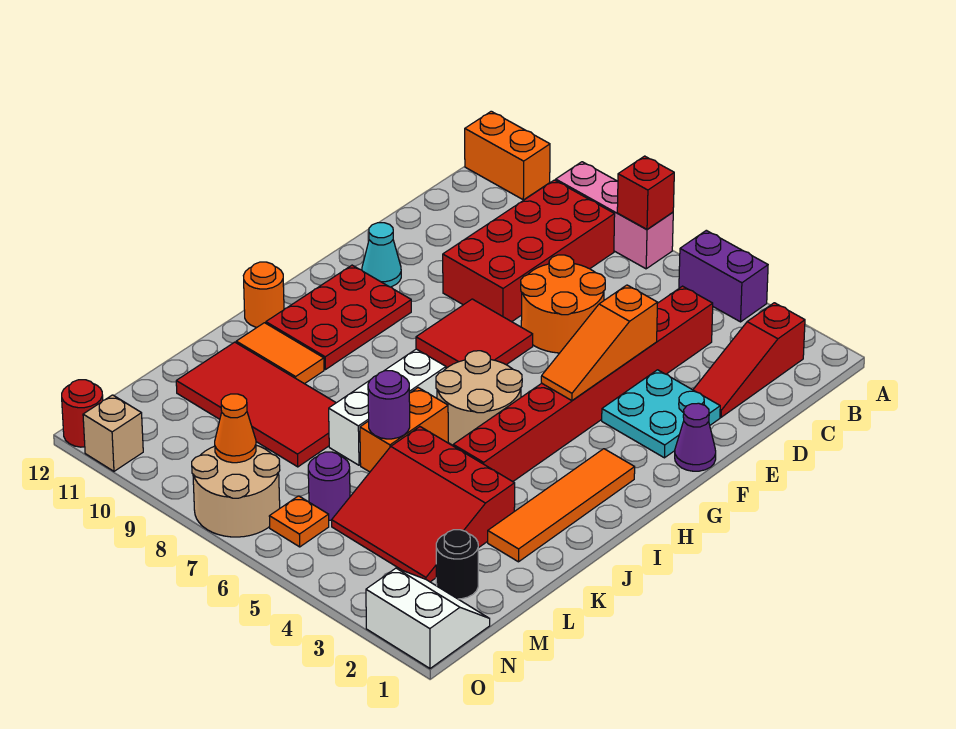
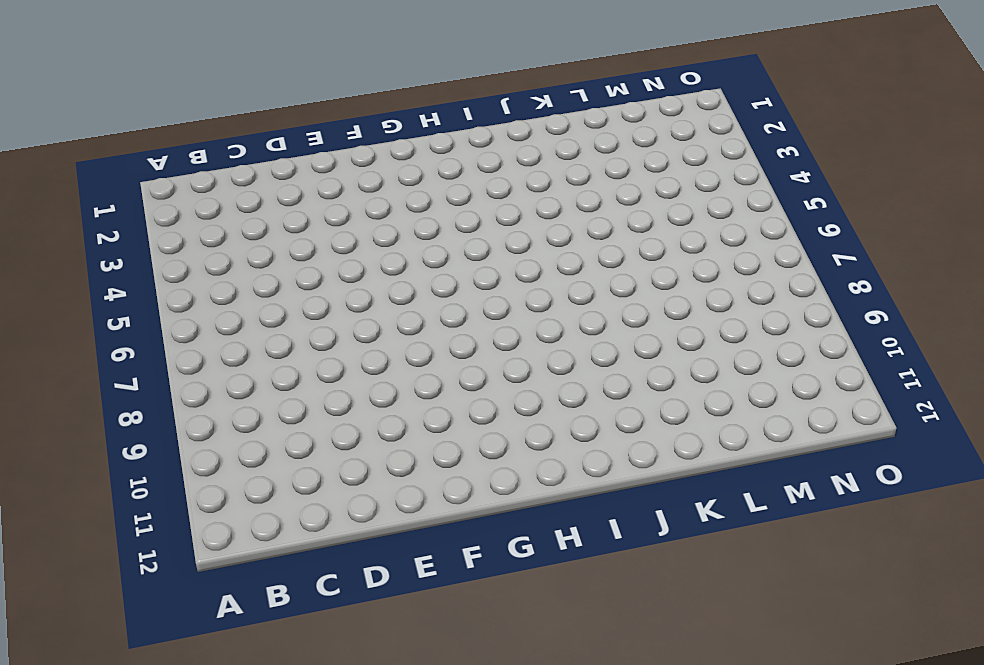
none -> purple brick A4:A5 level 1
none -> pink brick A7:A9 level 1
none -> orange brick A11:A12 level 1
none -> red slope B2:D2 level 1 top B

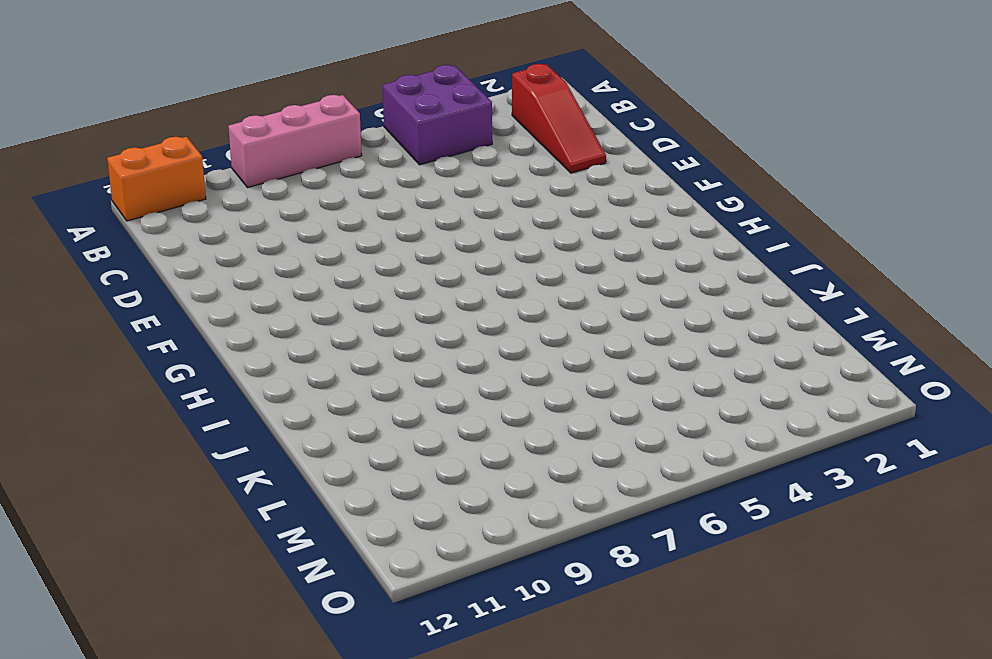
purple brick A4:B5 level 1 -> purple brick A4:A5 level 1
none -> red brick B8:E9 level 1
none -> red brick C4:J4 level 1
none -> orange round brick D6:E7 level 1
none -> cyan plate E2:F3 level 1

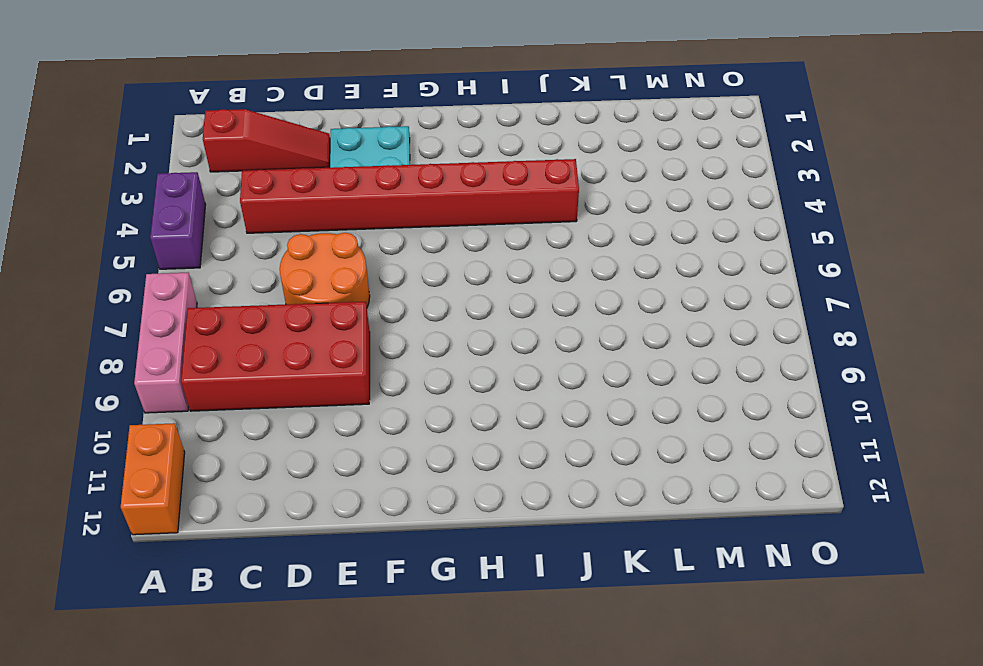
none -> purple cone F1 level 1
none -> red tile F7:G8 level 1
none -> cyan cone F11 level 1
none -> red plate G10:I11 level 1

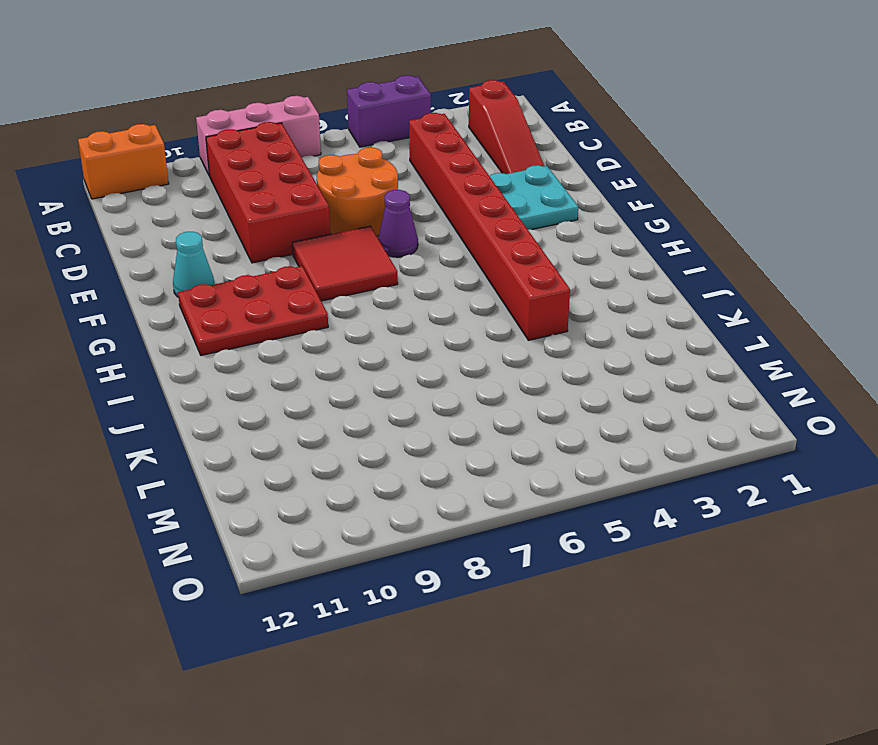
purple cone F6 level 1 -> purple cone F1 level 1
red plate G9:H11 level 1 -> red plate G10:I11 level 1
none -> orange tile H2:K2 level 1
none -> tan round brick H5:I6 level 1
none -> white brick I7:K7 level 1
none -> orange round brick I12 level 1

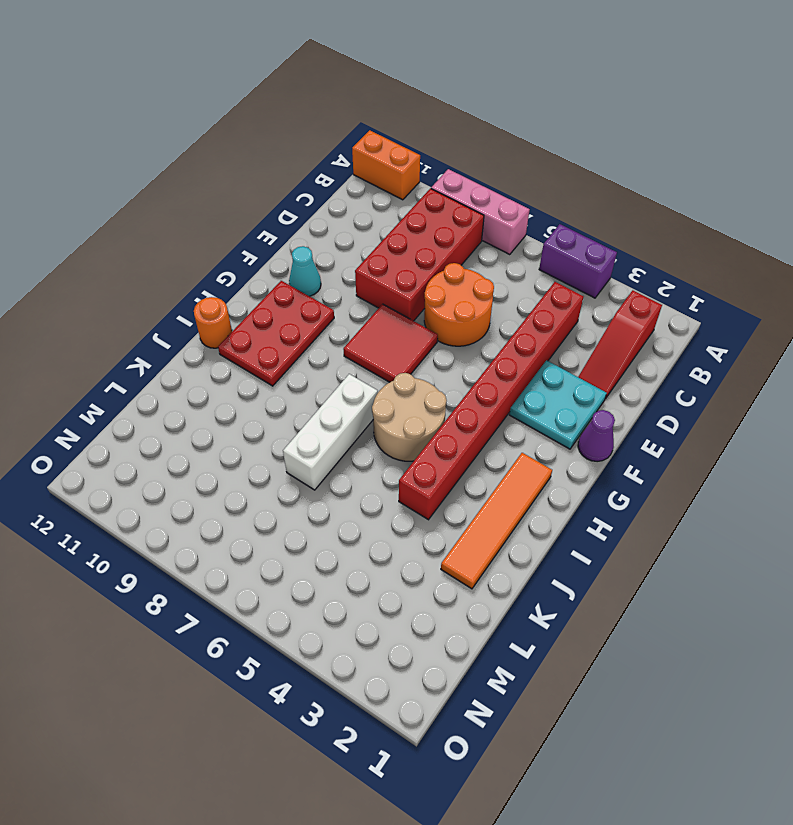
none -> orange brick J6:K6 level 1
none -> orange tile J10:J11 level 1
none -> red slope K3:M5 level 1 top K
none -> red tile K8:L11 level 1

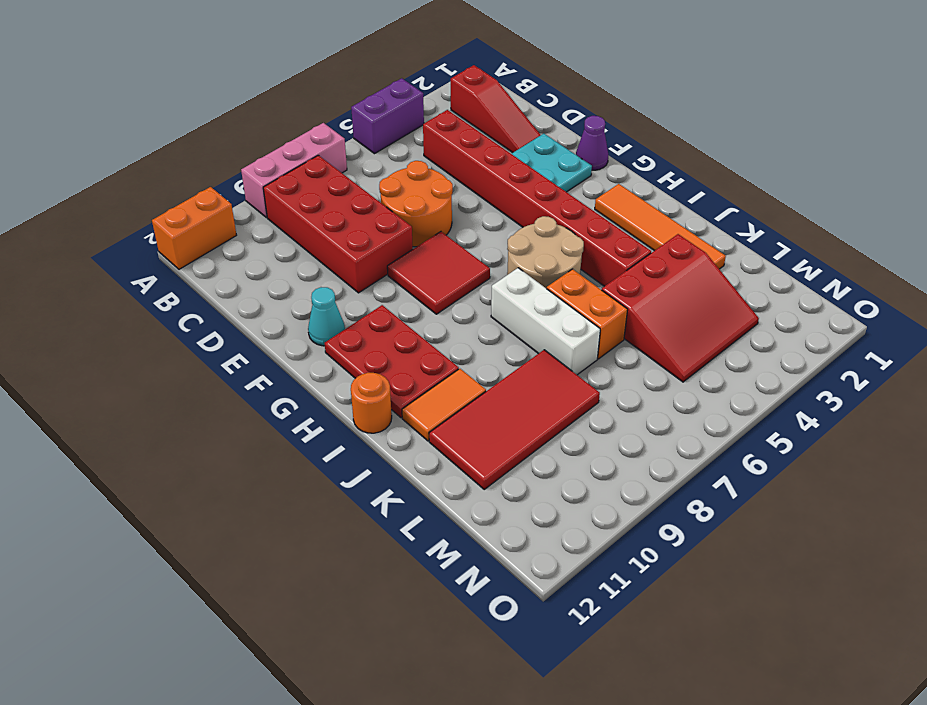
none -> black round brick M2 level 1
none -> purple round brick M6 level 1
none -> white slope N1:O2 level 1 top O
none -> orange plate N6 level 1

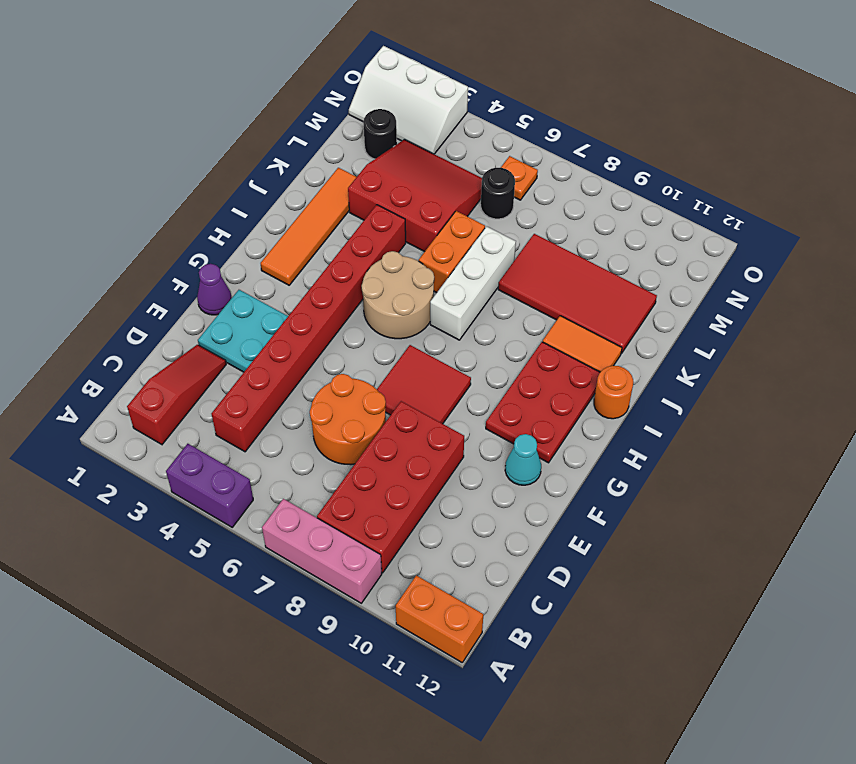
black round brick M6 level 1 -> purple round brick M6 level 1
white slope N1:O3 level 1 top O -> white slope N1:O2 level 1 top O
none -> tan round brick N7:O8 level 1
none -> tan brick O11 level 1
none -> red round brick O12 level 1
none -> red brick A7 level 2

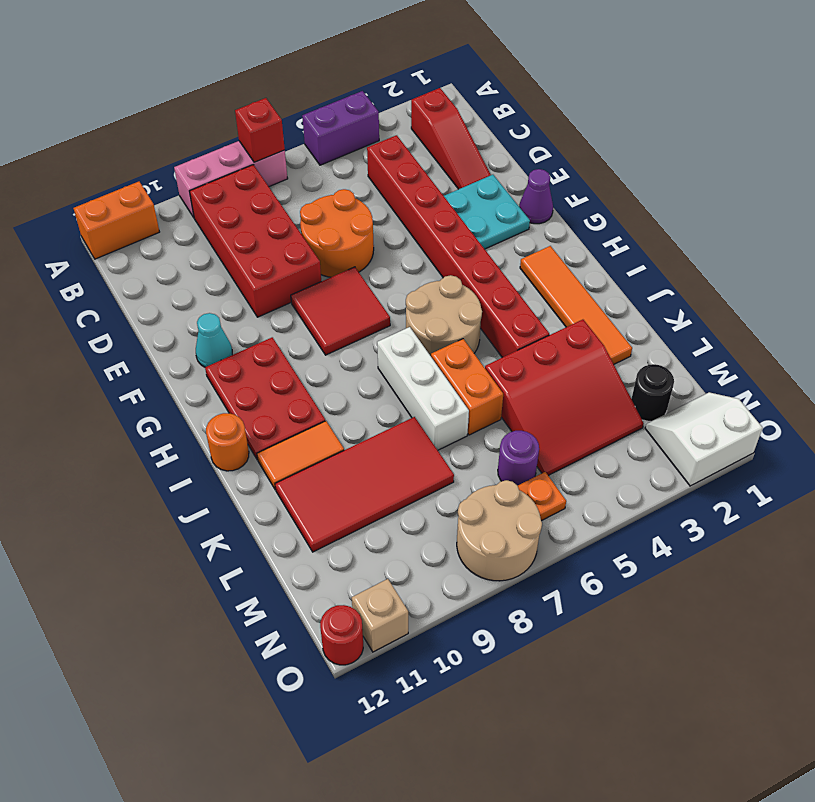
none -> orange slope E4:G4 level 2 top E
none -> purple round brick K6 level 2
none -> orange cone N8 level 2

